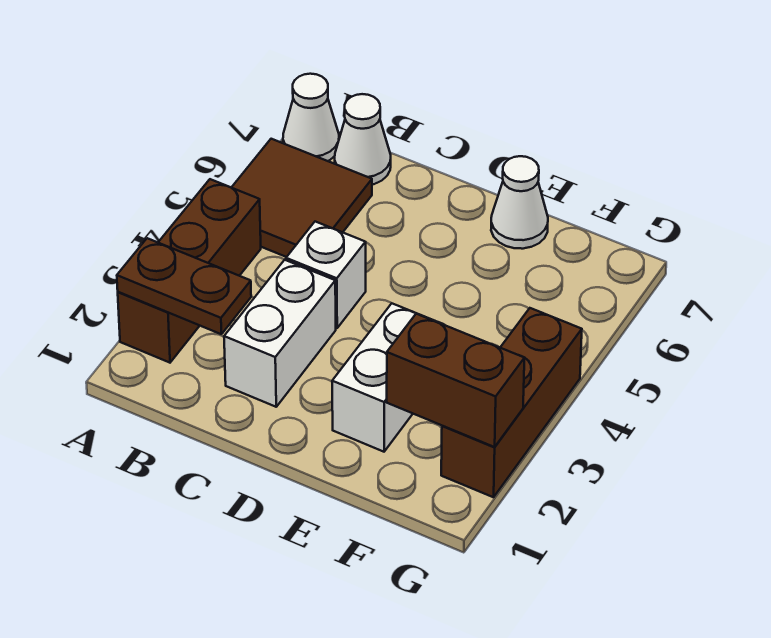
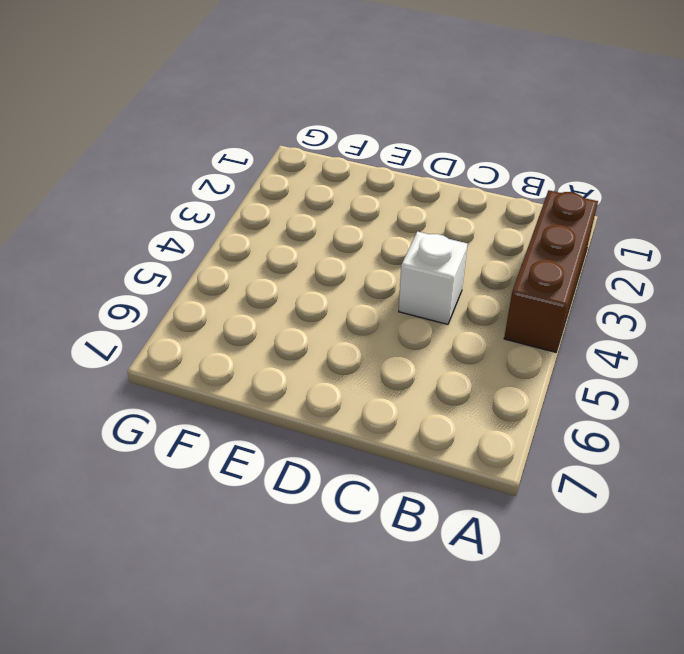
none -> brown tile A5:B6 level 1
none -> white cone A7 level 1

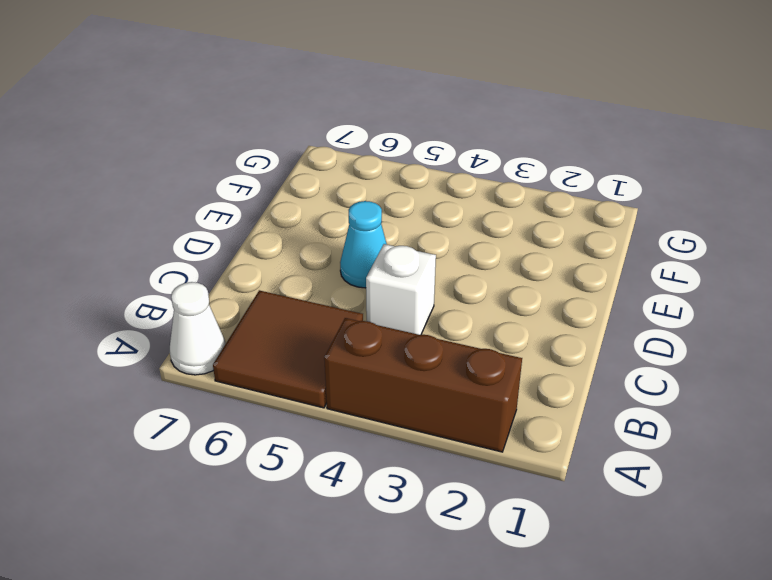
cyan cone D5 level 1 -> none
none -> white cone B7 level 1
none -> white brick C2:C3 level 1

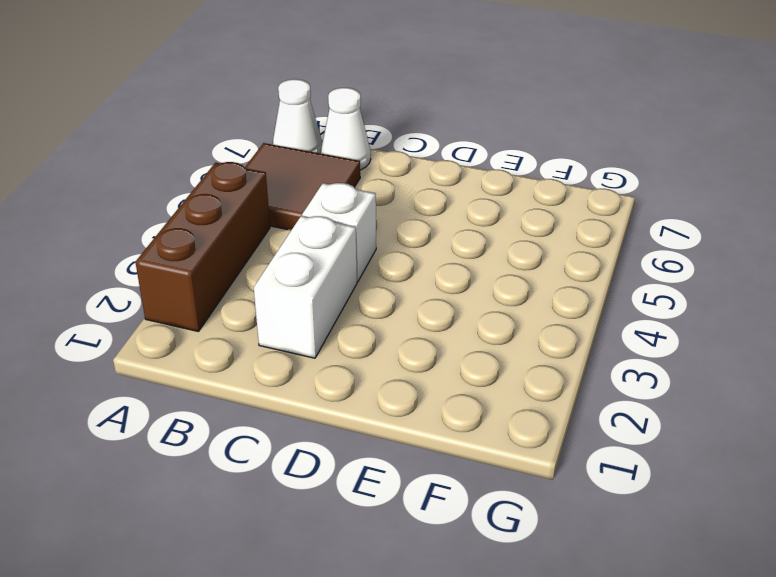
none -> white brick E2:E3 level 1
none -> white cone E7 level 1

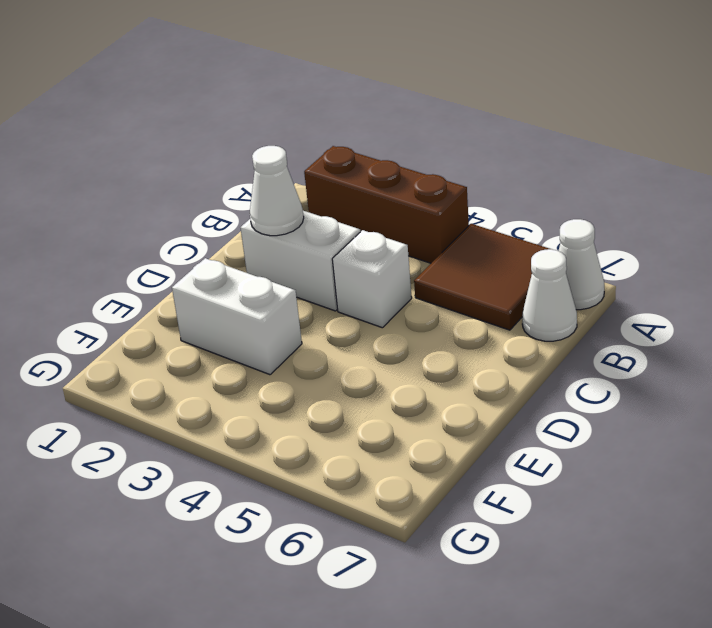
white cone C2 level 2 -> white cone E7 level 1
none -> brown brick G2:G4 level 1
none -> brown plate A2:B2 level 2

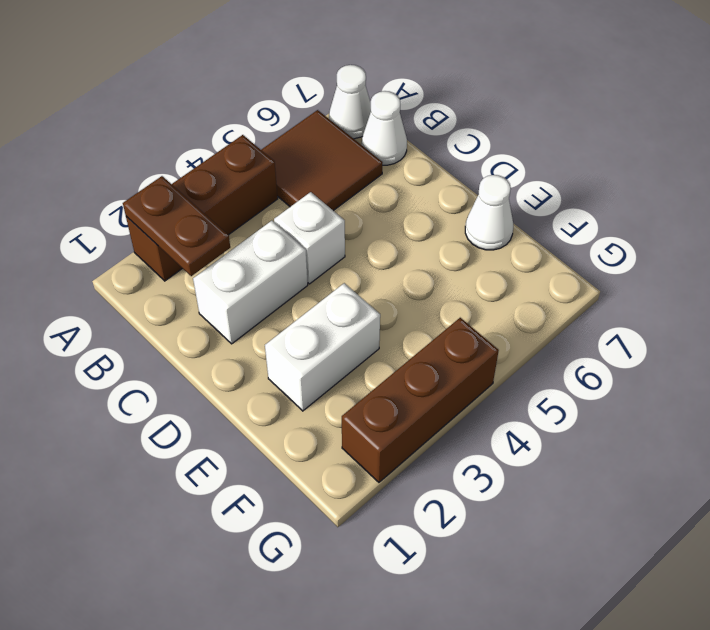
none -> brown brick F2:G2 level 2

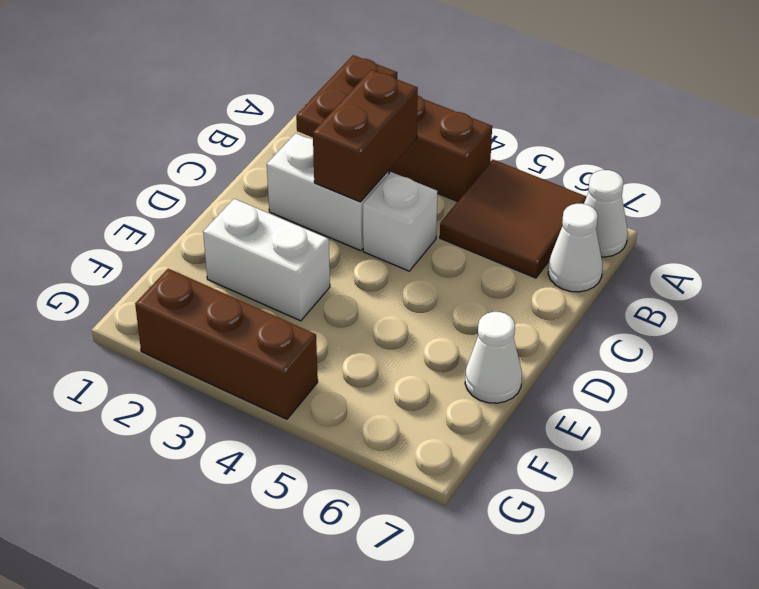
brown brick B3:C3 level 2 -> brown brick F2:G2 level 2

